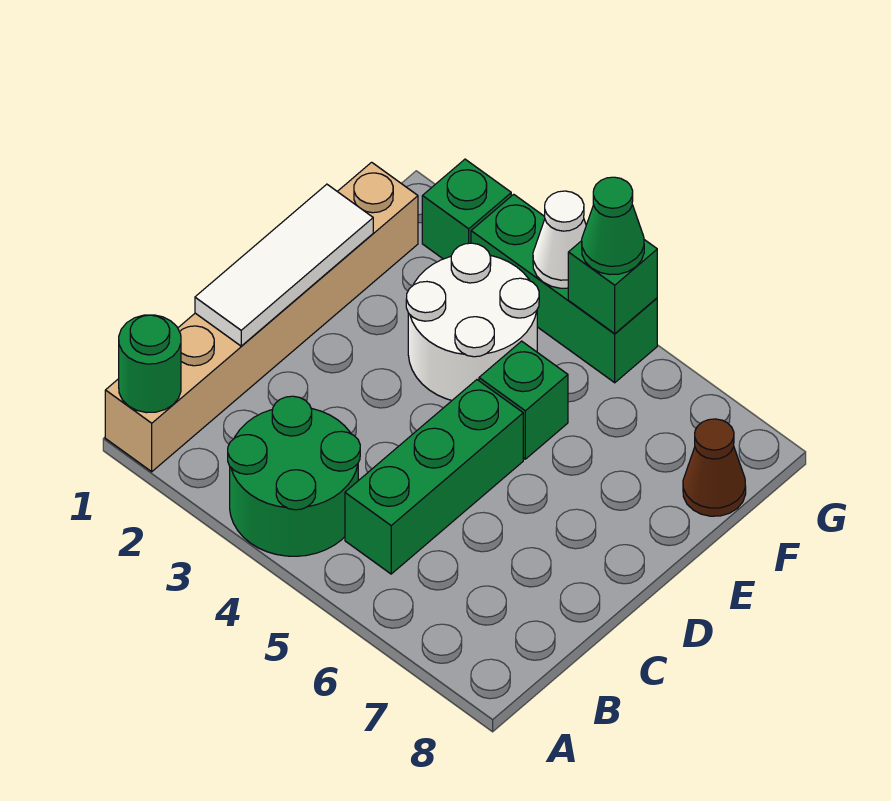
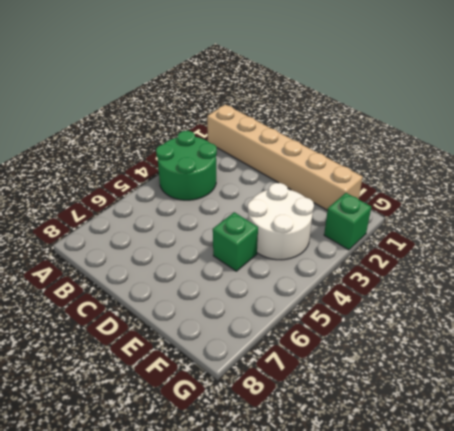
none -> green brick B5:D5 level 1
none -> brown cone F8 level 1
none -> green brick G3:G5 level 1

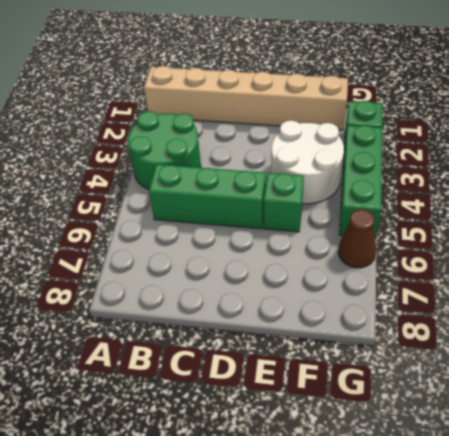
brown cone G6 level 1 -> brown cone F8 level 1
none -> green round brick A1 level 2
none -> white tile C1:E1 level 2
none -> white cone G4 level 2

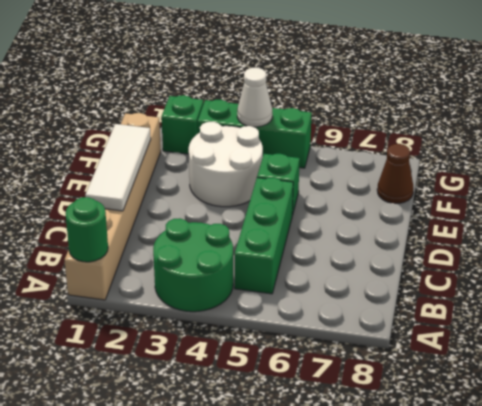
none -> green brick G5 level 2
none -> green cone G5 level 3

